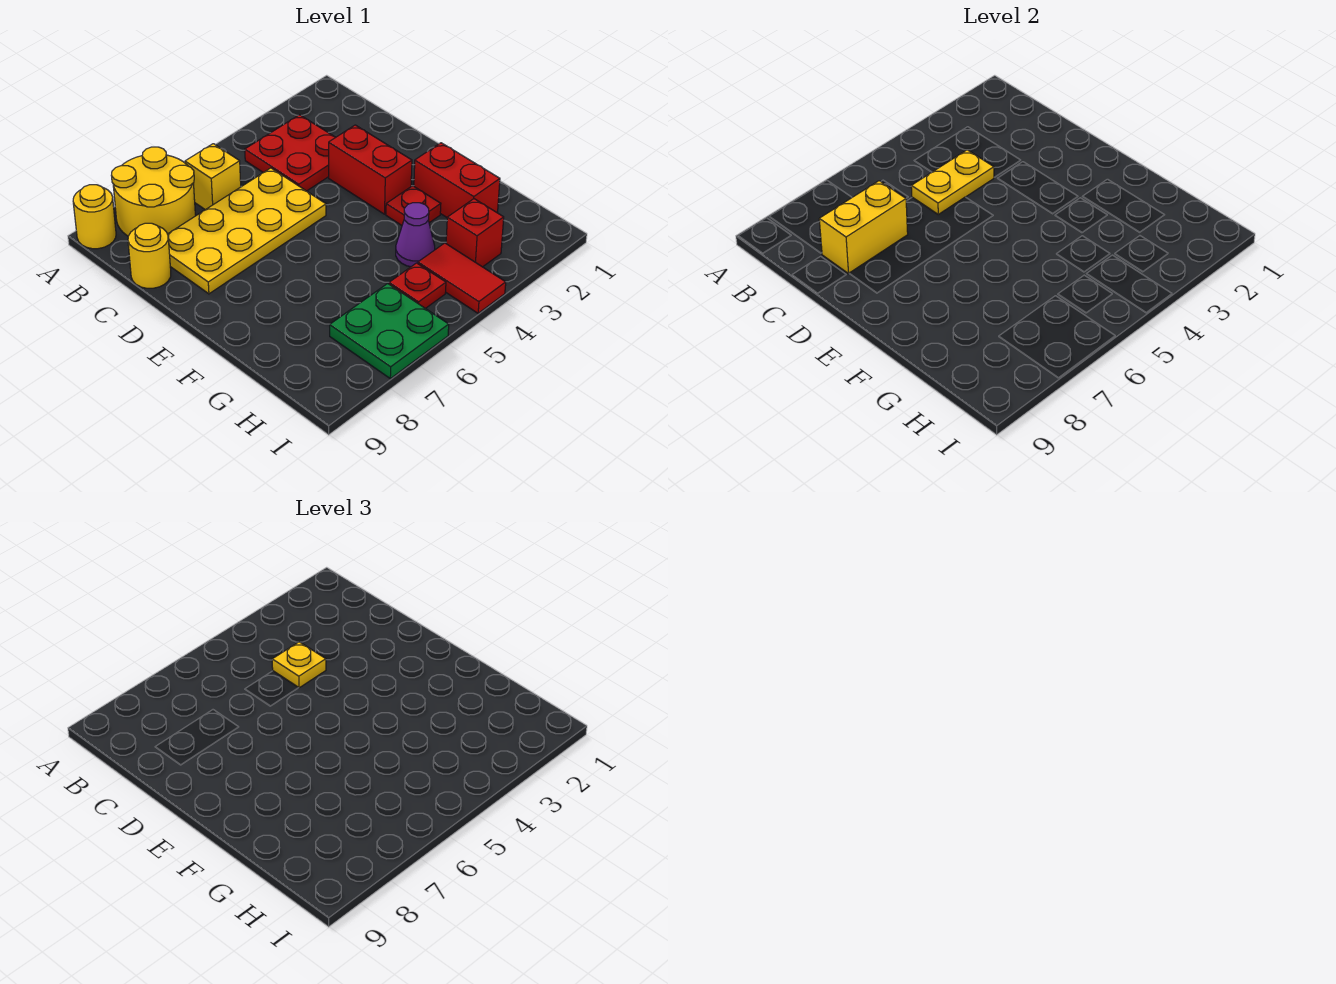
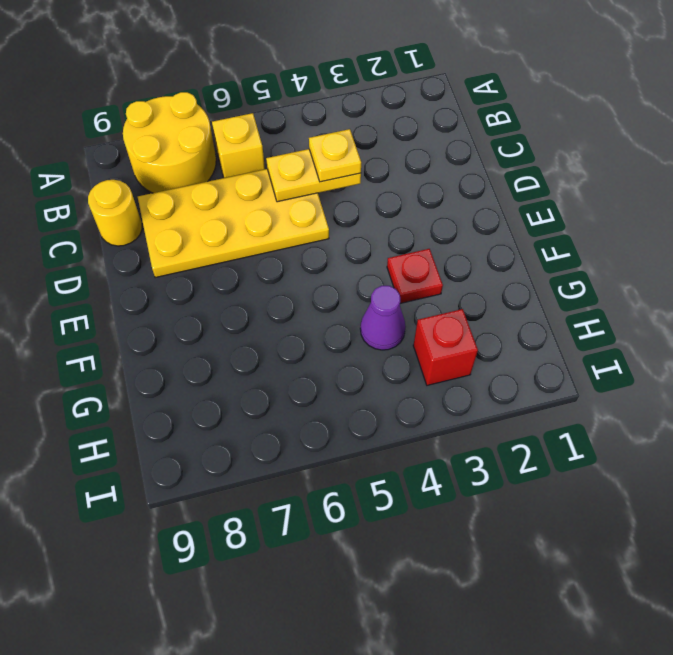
none -> yellow round brick A9 level 1
none -> red plate B3:C4 level 1
none -> red brick D3:E3 level 1

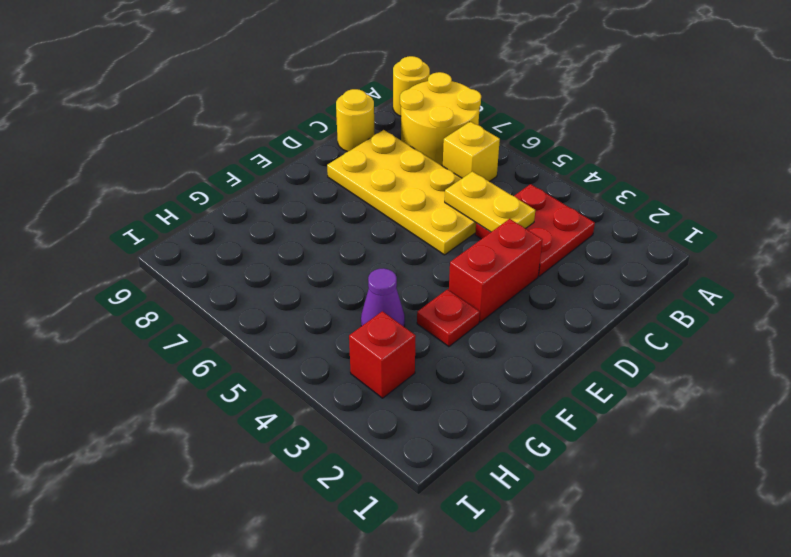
none -> red brick F2:G2 level 1
none -> red tile H4:I4 level 1
none -> red plate H5 level 1

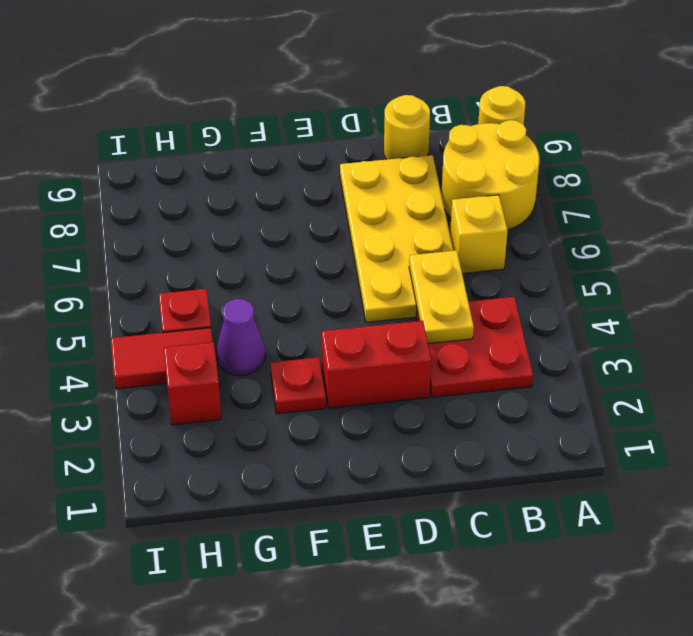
none -> red brick F2:G2 level 1
none -> green plate H6:I7 level 1
none -> yellow brick C7:C8 level 2

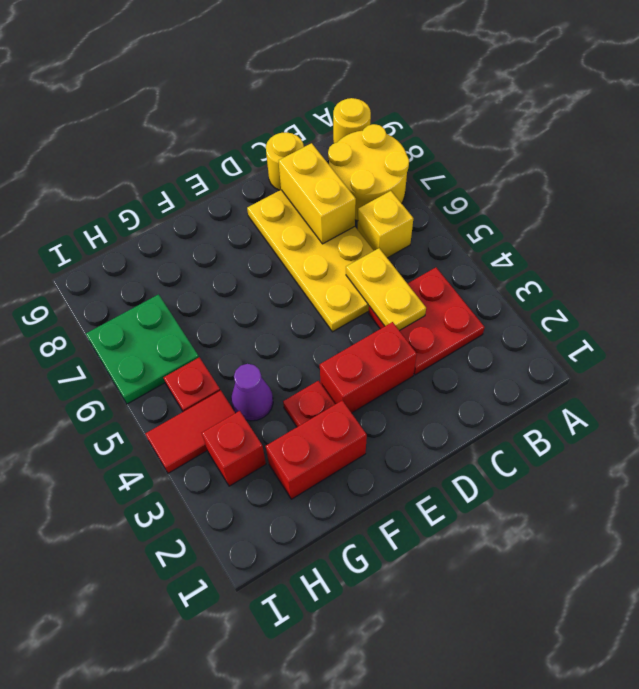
none -> yellow plate C4 level 3

